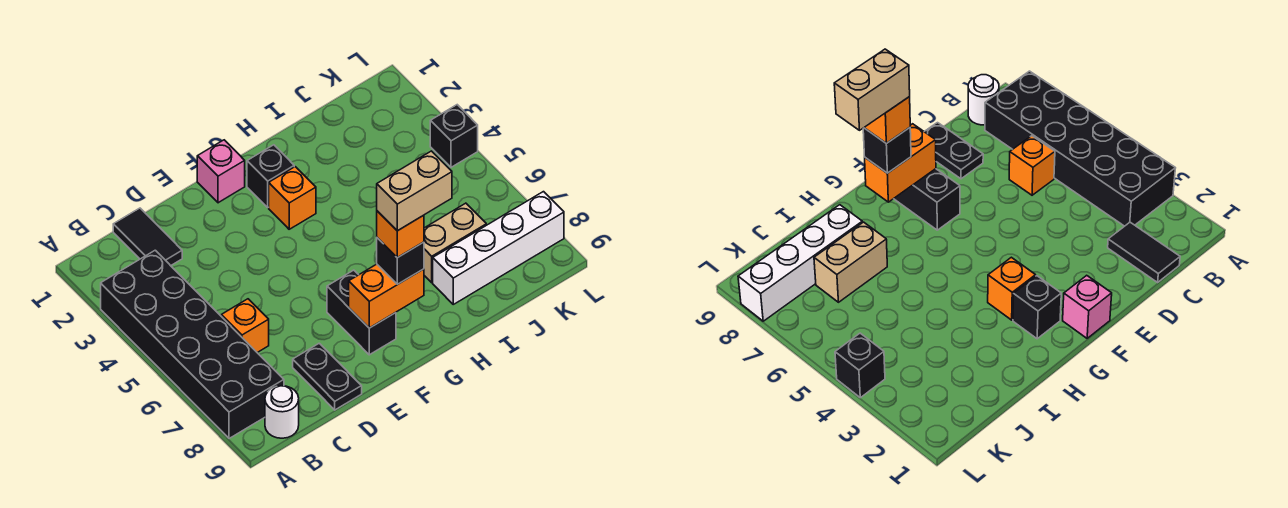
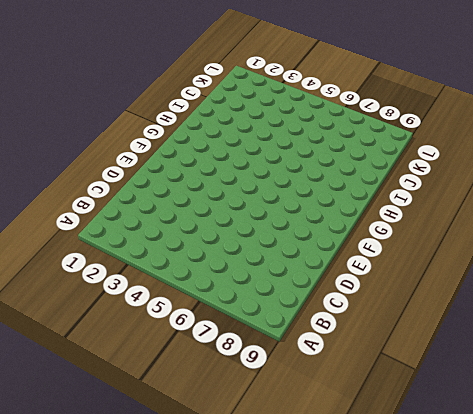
none -> black brick A3:B8 level 1
none -> white round brick B9 level 1
none -> black tile C1:C2 level 1

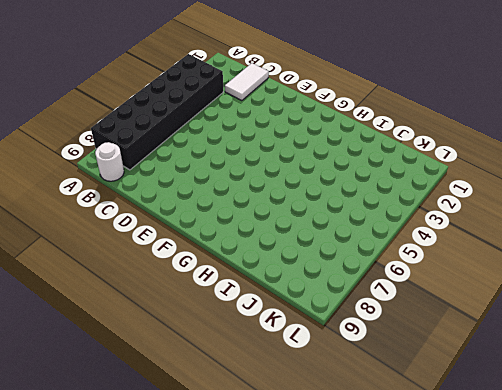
white tile C1:C2 level 1 -> black tile C1:C2 level 1
none -> orange brick C6 level 1
none -> black plate D8:D9 level 1
none -> pink brick F1 level 1

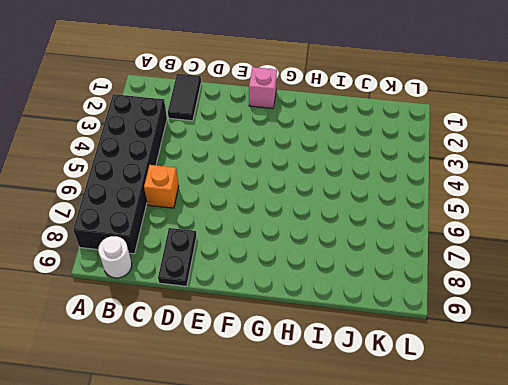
none -> black brick F7:F8 level 1
none -> black brick G2 level 1
none -> orange brick G3 level 1

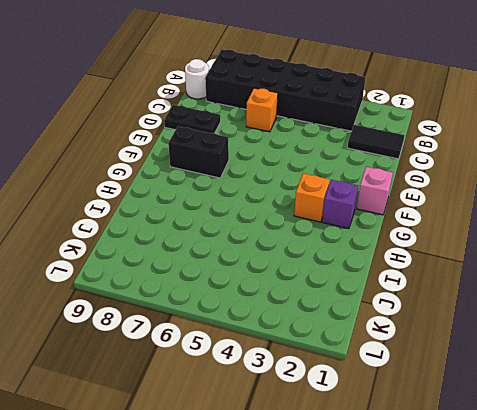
purple brick G2 level 1 -> black brick G2 level 1
none -> tan brick I7:J7 level 1
none -> white brick I8:L8 level 1
none -> black brick L4 level 1

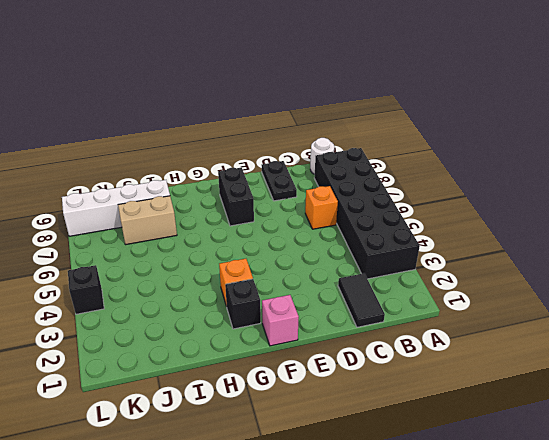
none -> orange brick F8:G8 level 2
none -> black brick G8 level 3
none -> orange brick G8 level 4

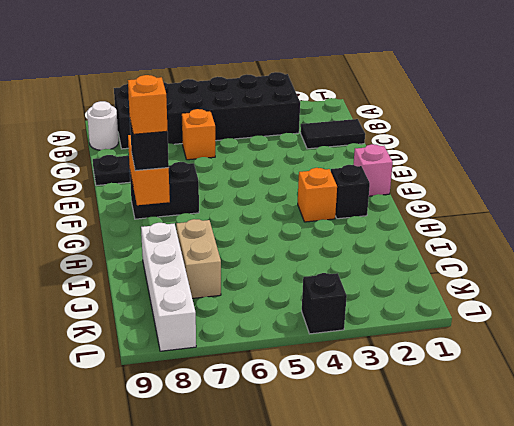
none -> tan brick G8:H8 level 5

